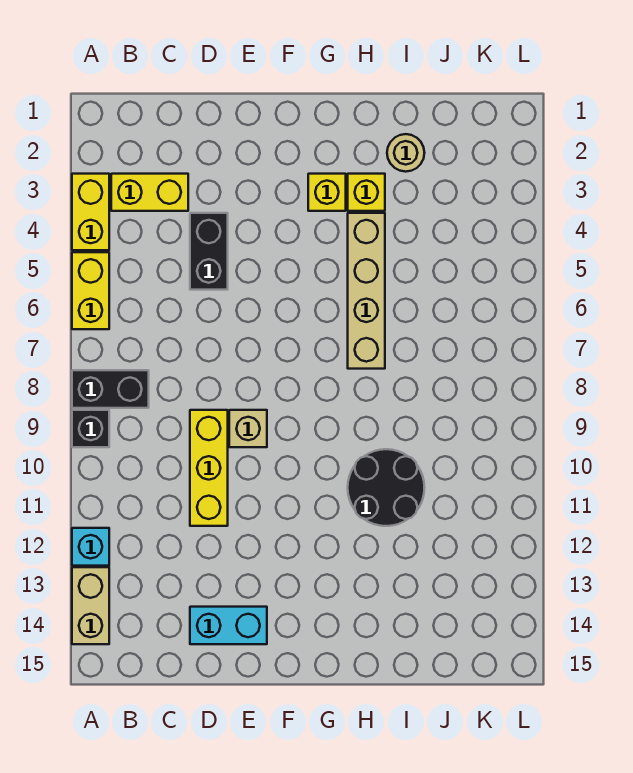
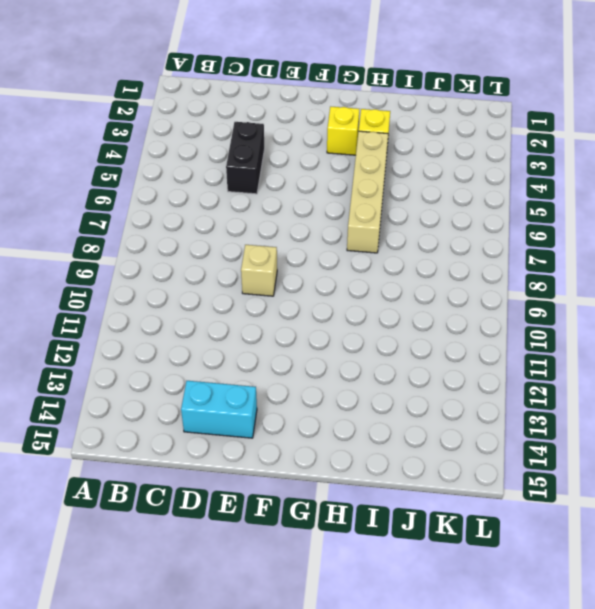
none -> yellow brick A3:A4 level 1
none -> yellow brick A5:A6 level 1
none -> black brick A8:B8 level 1

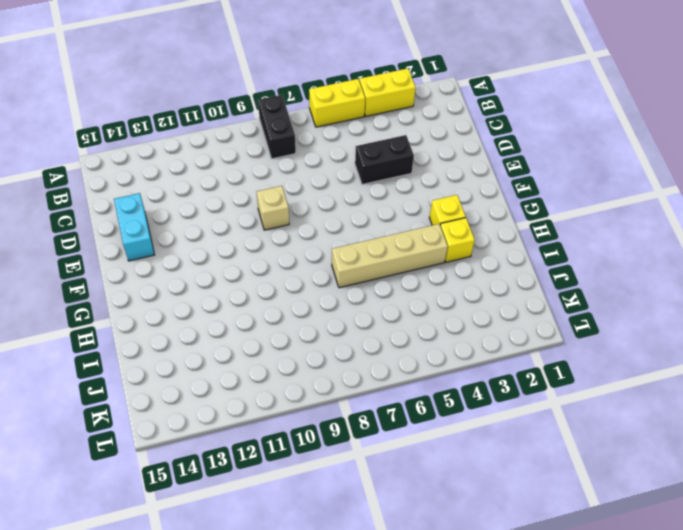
none -> black brick A9 level 1
none -> cyan brick A12 level 1
none -> tan brick A13:A14 level 1

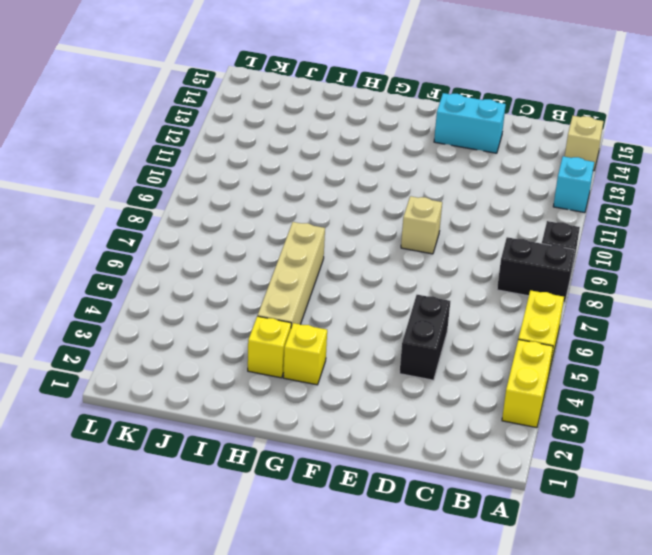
tan brick A14 level 1 -> tan brick A13:A14 level 1
none -> yellow brick B3:C3 level 1
none -> yellow brick D9:D11 level 1
none -> black round brick H10:I11 level 1

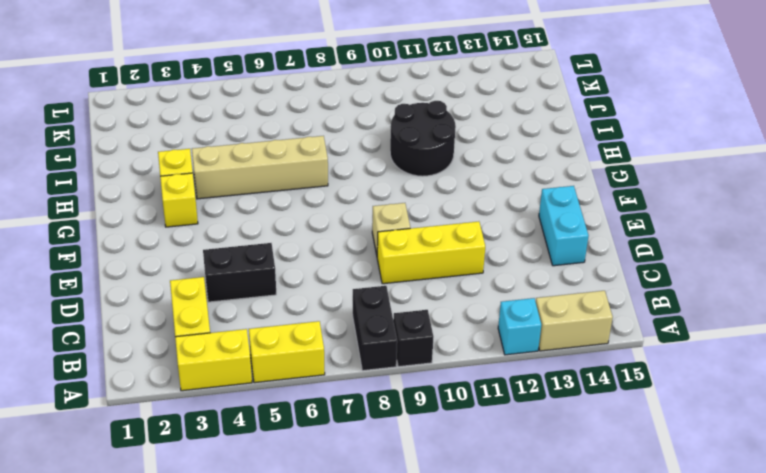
none -> tan round brick I2 level 1

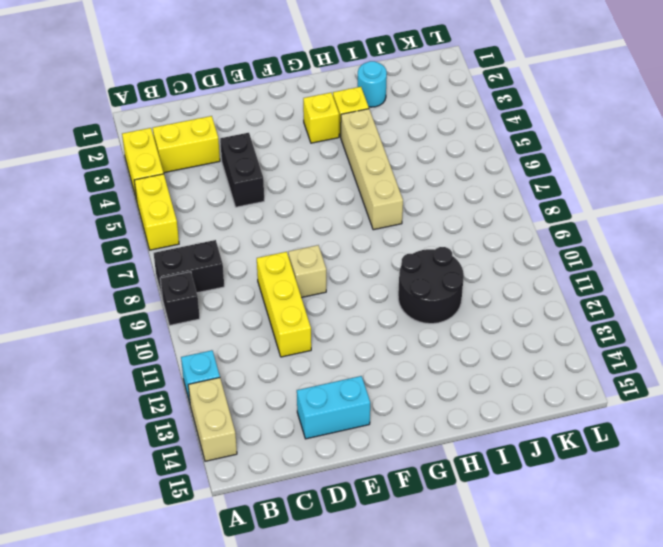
cyan round brick I2 level 1 -> tan round brick I2 level 1

